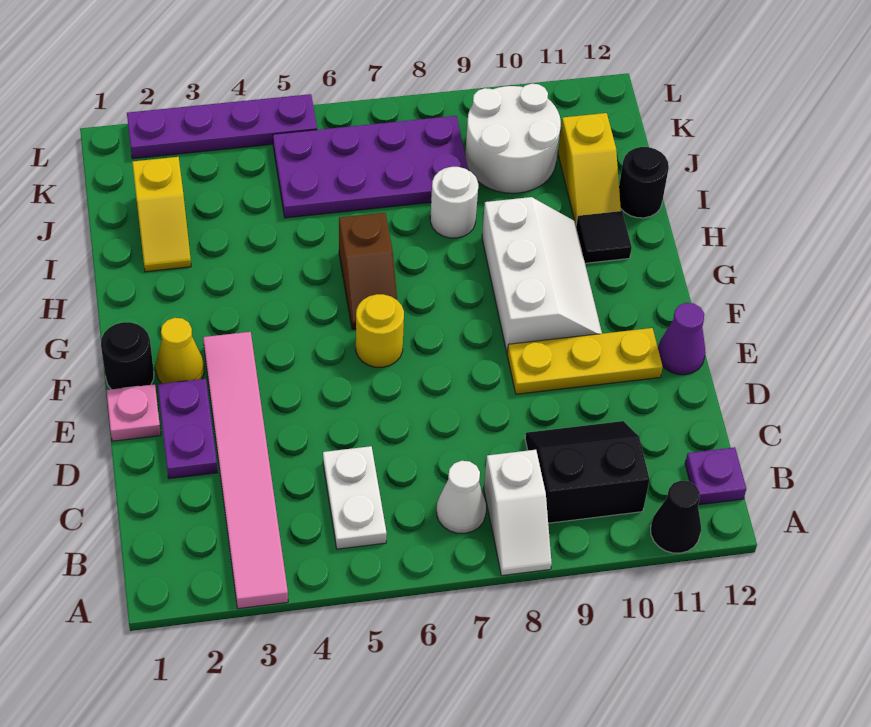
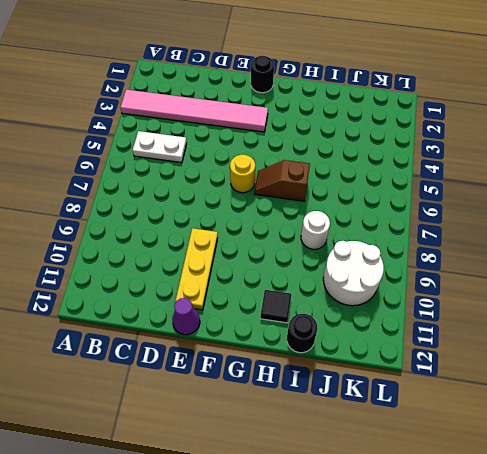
none -> white slope A8:B8 level 1 top B
none -> black cone A11 level 1
none -> white cone B7 level 1

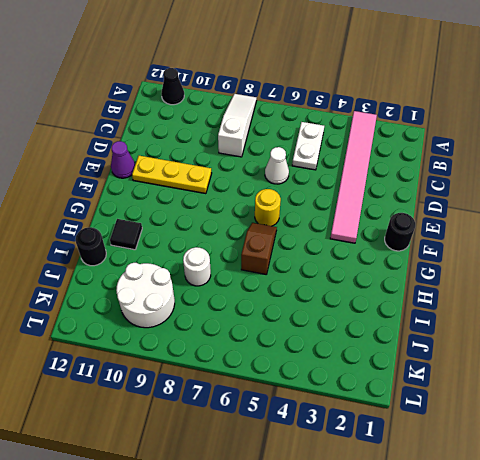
white slope A8:C8 level 1 top C -> white slope A8:B8 level 1 top B
white cone D6 level 1 -> white cone B7 level 1
none -> black slope B9:C10 level 1 top B
none -> purple plate B12 level 1
none -> purple plate D2:E2 level 1

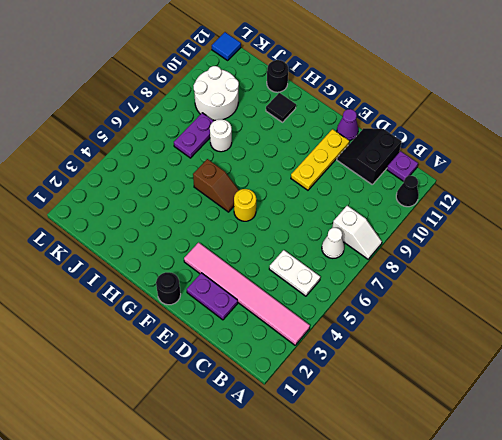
black slope C11:D12 level 1 top C -> black slope B9:C10 level 1 top B
purple plate J7:J8 level 1 -> purple plate J5:K8 level 1
blue tile L12 level 1 -> none
none -> pink plate E1 level 1
none -> yellow cone F2 level 1
none -> white slope F9:H10 level 1 top 9

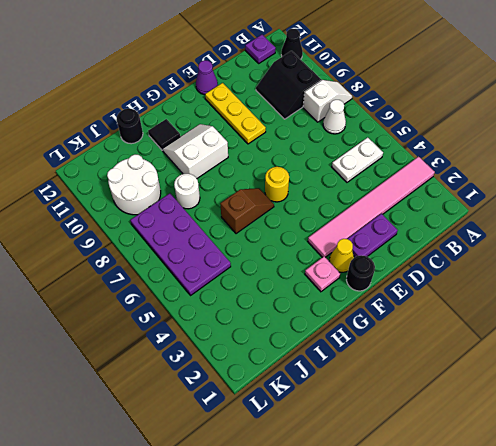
pink plate G2 level 1 -> pink plate E1 level 1
white slope G9:H10 level 1 top 9 -> white slope F9:H10 level 1 top 9
none -> yellow slope I2:J2 level 1 top J
none -> yellow slope I11:J11 level 1 top J
none -> purple plate L2:L5 level 1

